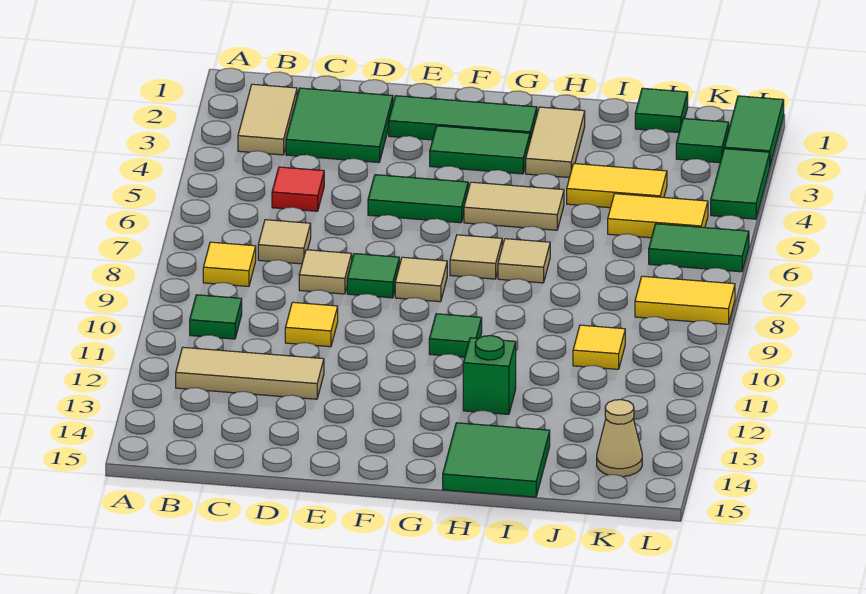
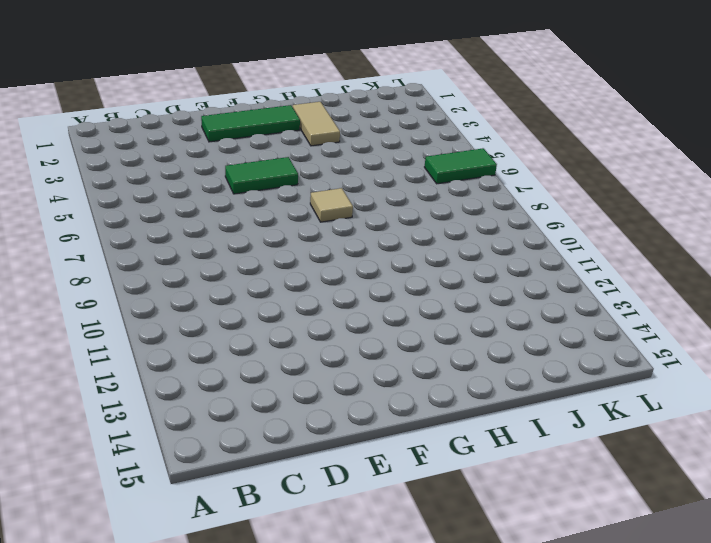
none -> tan tile B2:B3 level 1
none -> yellow tile B8 level 1
none -> green tile B10 level 1
none -> tan tile B12:D12 level 1

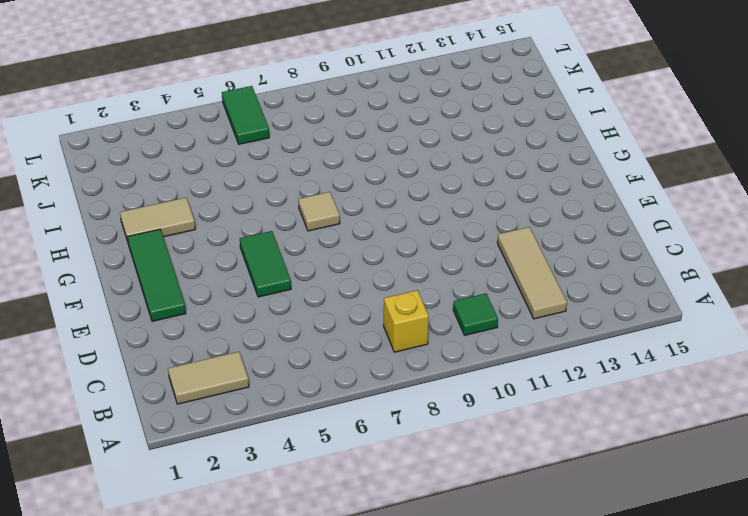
yellow brick B8 level 1 -> yellow tile B8 level 1
none -> green tile C2:D3 level 1
none -> red tile C5 level 1
none -> tan tile C7 level 1
none -> tan tile D8 level 1

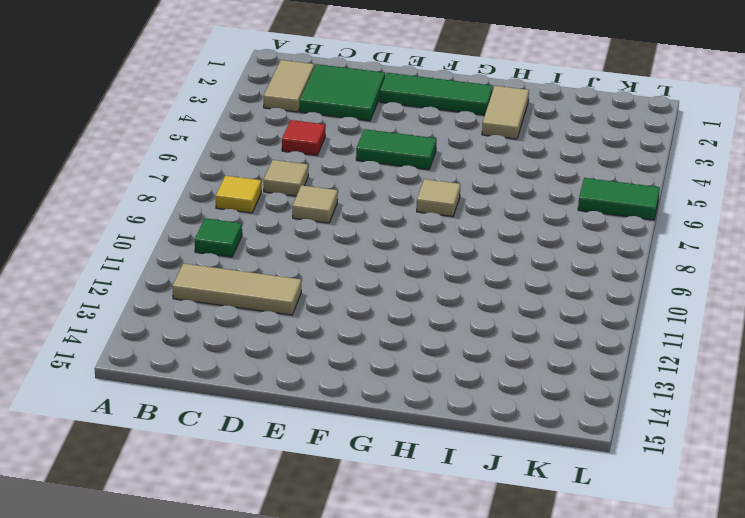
none -> yellow tile D10 level 1
none -> green tile E8 level 1
none -> green tile F3:G3 level 1
none -> tan tile F8 level 1

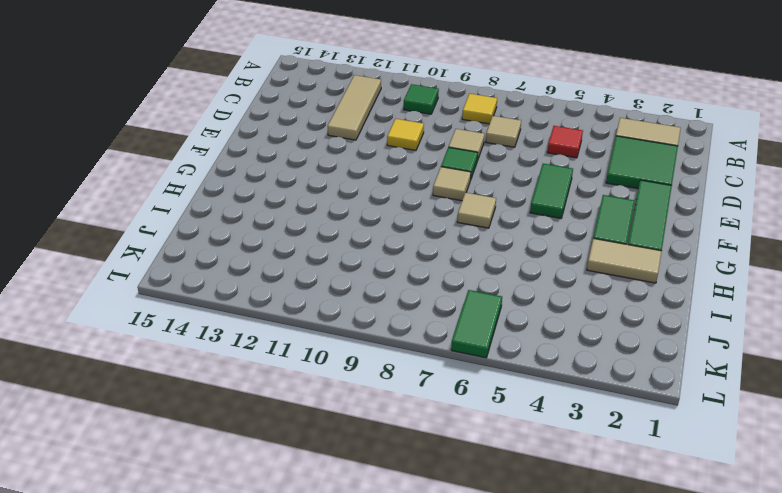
none -> tan tile G5:H5 level 1
none -> green tile G10 level 1
none -> tan tile H7 level 1
none -> green brick H12 level 1

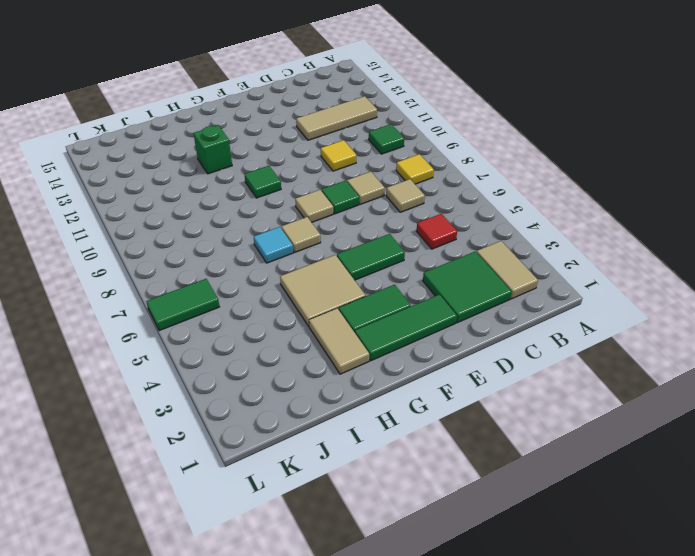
tan tile G4:H5 level 1 -> tan tile G5:H5 level 1
cyan tile H7 level 1 -> tan tile H7 level 1
none -> green tile H14:I15 level 1
none -> yellow tile I4:J4 level 1
none -> green tile J1 level 1
none -> yellow tile J5:K5 level 1

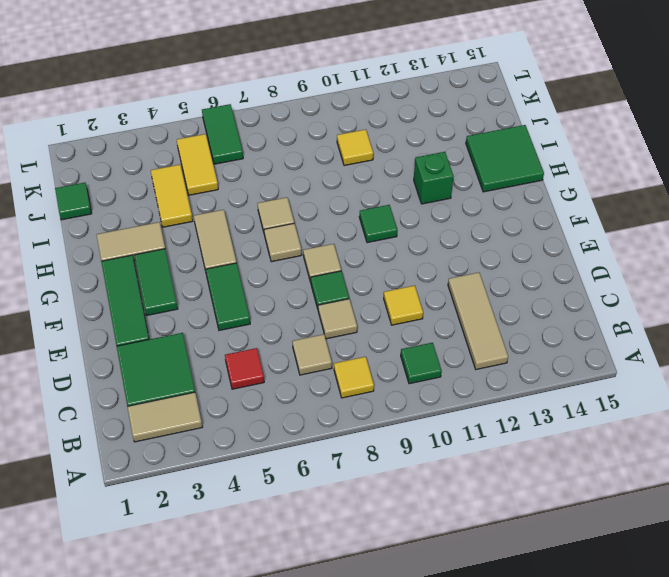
none -> green tile K2 level 1
none -> yellow tile K8:L8 level 1
none -> tan cone K14 level 1
none -> green tile L1:L2 level 1

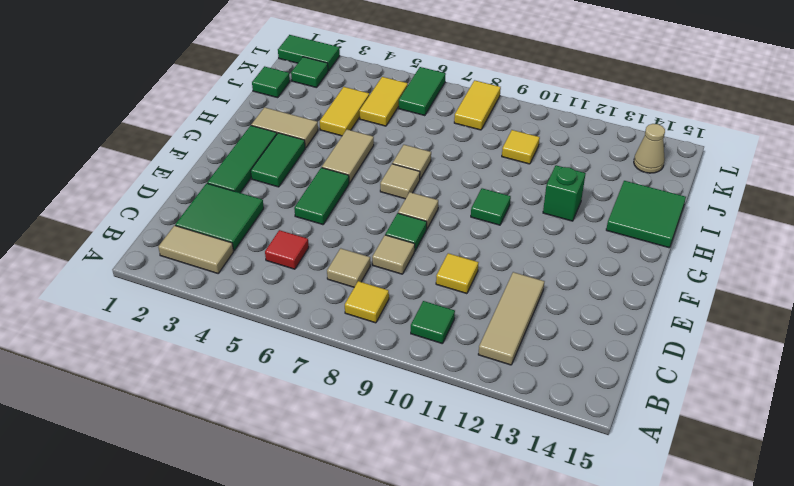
none -> green tile L3:L4 level 1

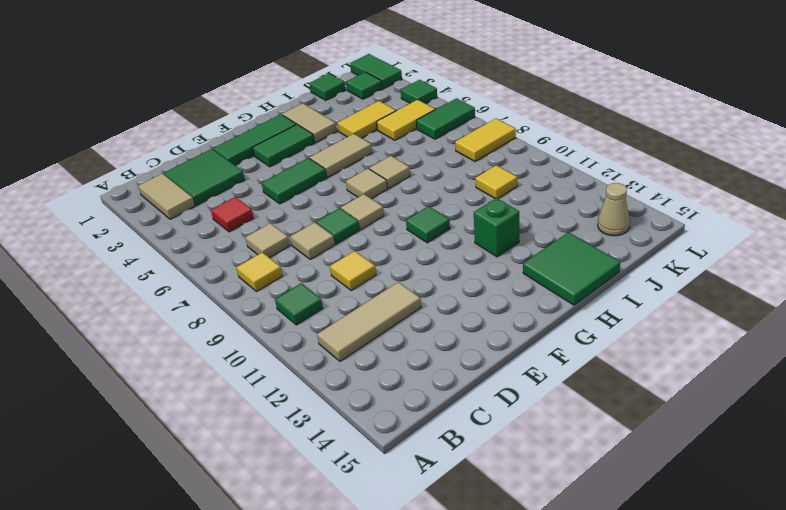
green tile L4 level 1 -> green tile L3:L4 level 1

